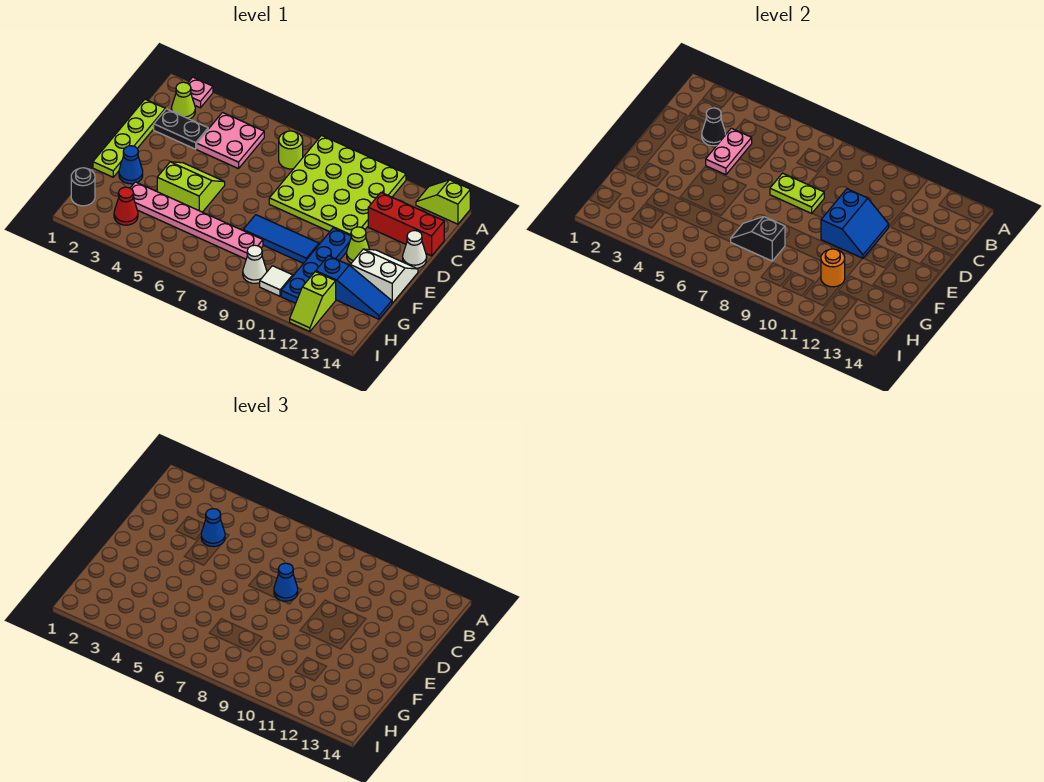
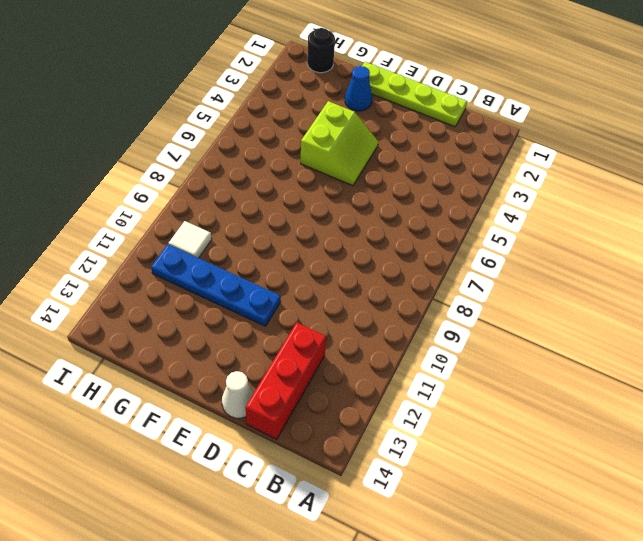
none -> pink plate A2 level 1
none -> lime plate A8:D11 level 1
none -> lime slope A13:A14 level 1 top 14
none -> lime cone B2 level 1

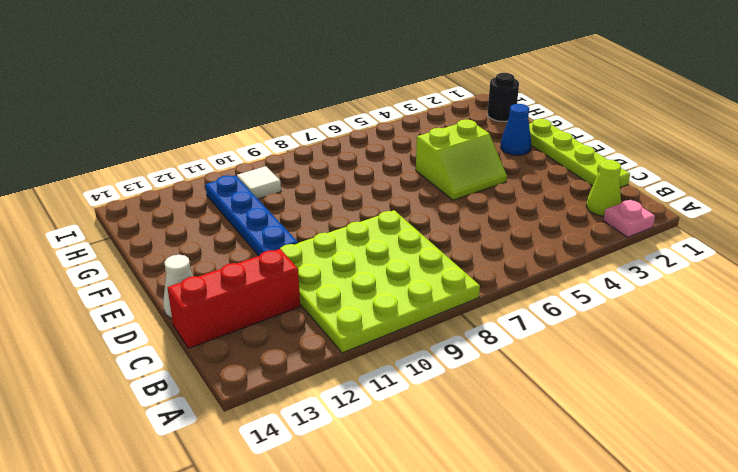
none -> lime slope A13:A14 level 1 top 14
none -> pink plate B4:C5 level 1
none -> lime round brick B7 level 1
none -> black plate C2:C3 level 1

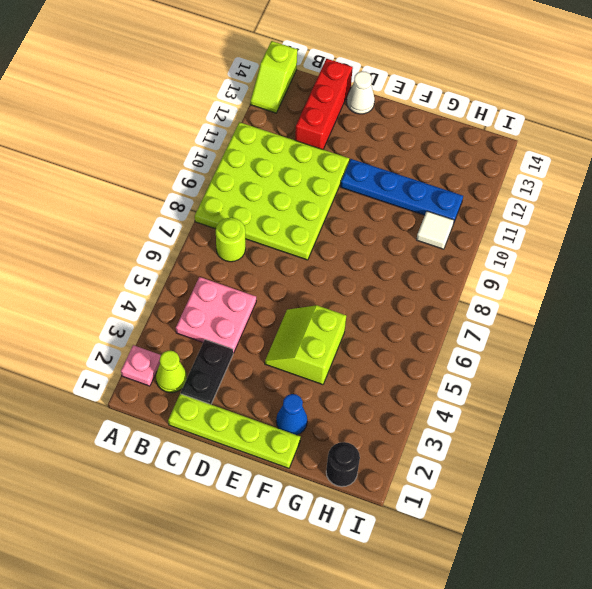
none -> lime cone E12 level 1
none -> white slope E13:F14 level 1 top F
none -> blue tile F8:F10 level 1
none -> pink plate G3:G8 level 1

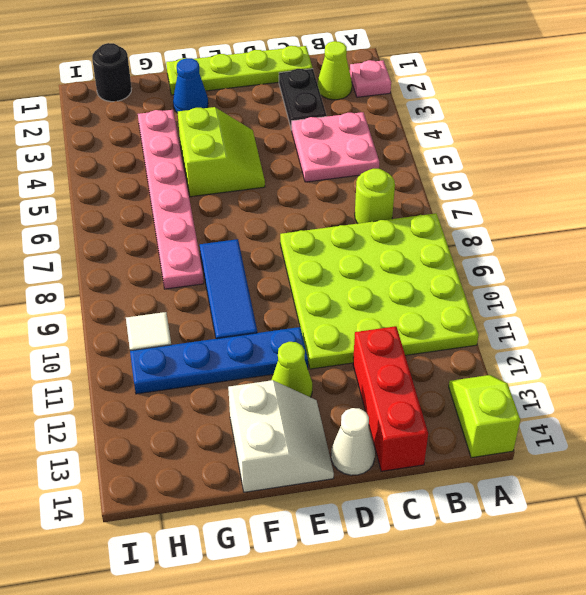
none -> blue slope G12:G14 level 1 top 12
none -> red cone H3 level 1
none -> white cone H9 level 1
none -> lime slope H12:I12 level 1 top H

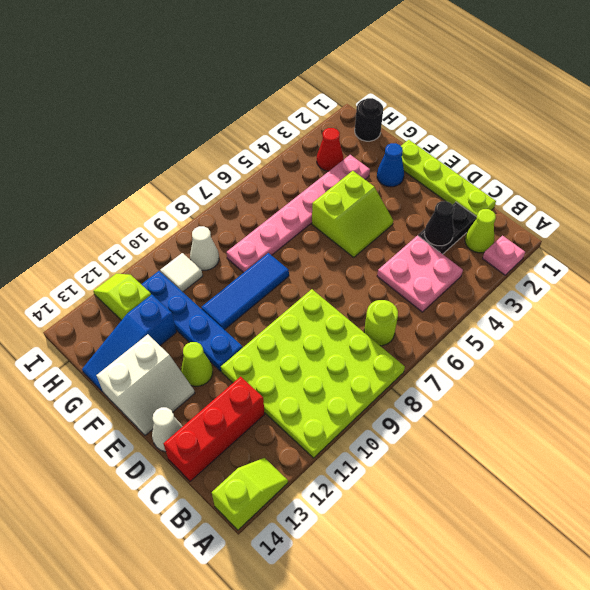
none -> pink plate C4:D4 level 2
none -> lime plate D7:D8 level 2
none -> blue slope D10:E11 level 2 top 10
none -> black slope G7:G8 level 2 top 8

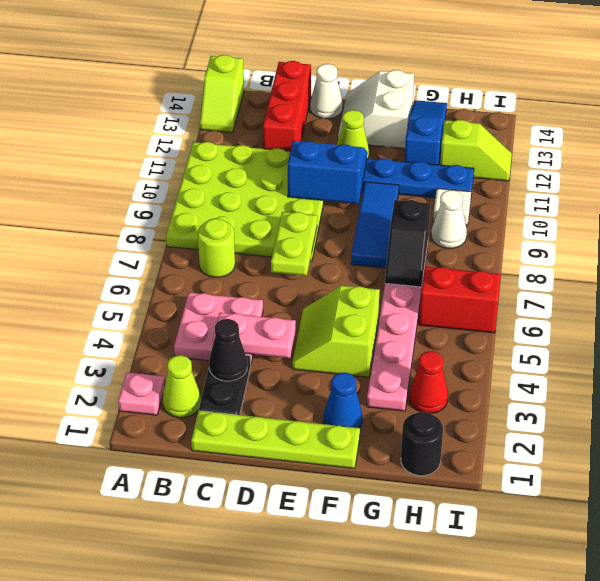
red brick H6:I6 level 1 -> none
none -> orange round brick G11 level 2
none -> blue cone C4 level 3
none -> blue cone D8 level 3

